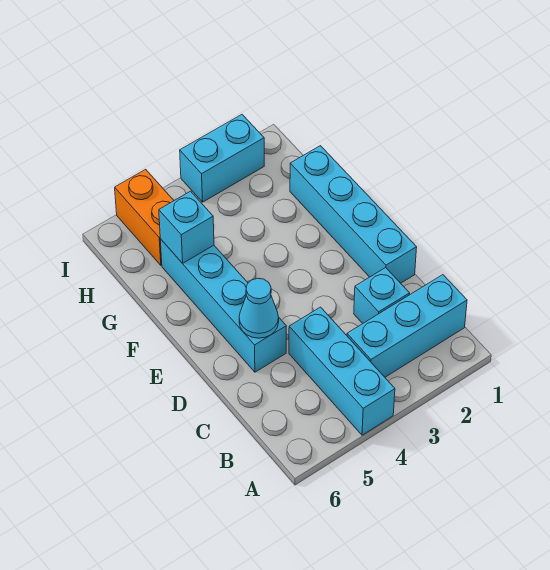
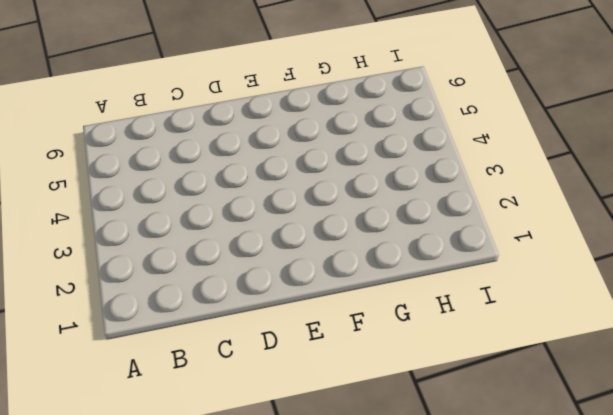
none -> cyan brick A4:C4 level 1
none -> cyan brick B1:B3 level 1

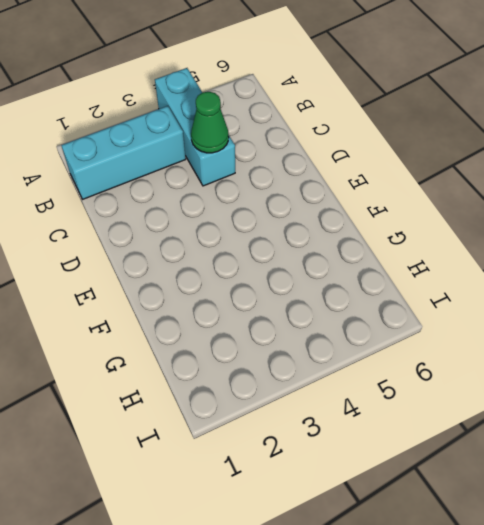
green cone C4 level 2 -> none
none -> cyan brick C2 level 1
none -> cyan brick D1:G1 level 1

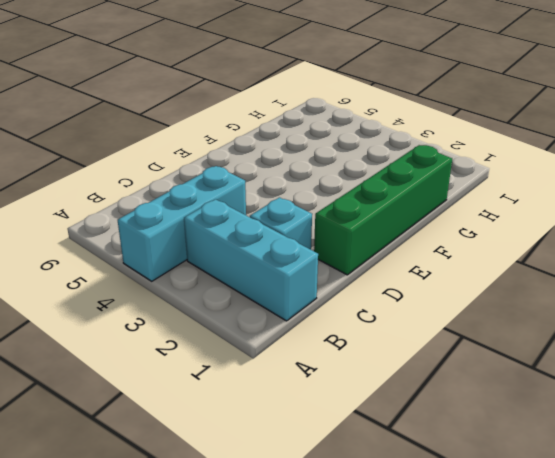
green brick D1:G1 level 1 -> cyan brick D1:G1 level 1
none -> cyan brick D5:G5 level 1
none -> orange brick H5:I5 level 1

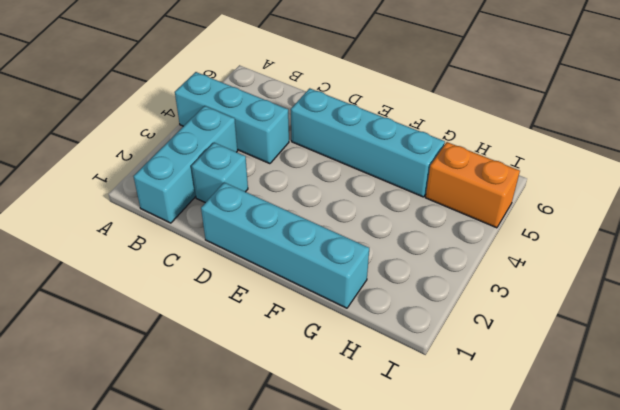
none -> cyan brick I2:I3 level 1
none -> cyan cone D5 level 2

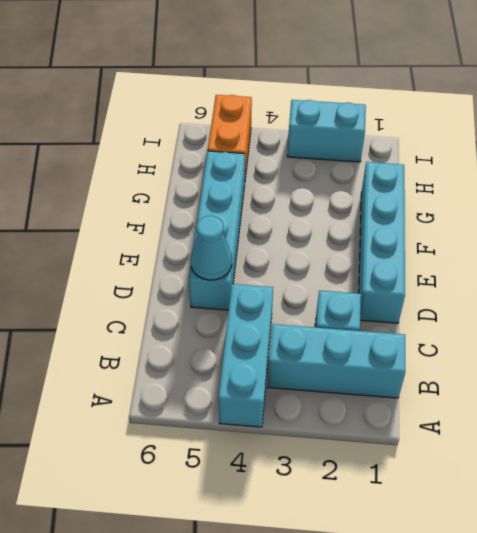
none -> cyan brick G5 level 2

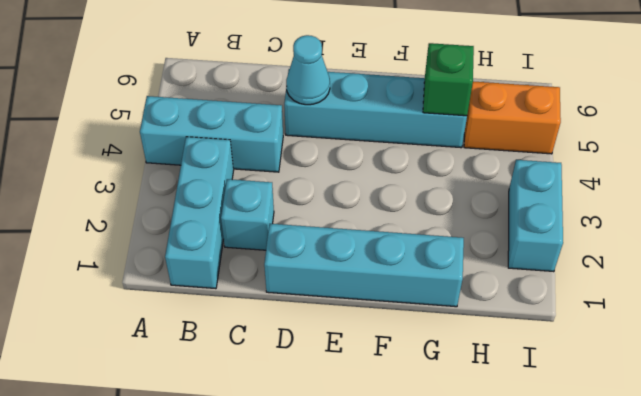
green brick G5 level 2 -> cyan brick G5 level 2

